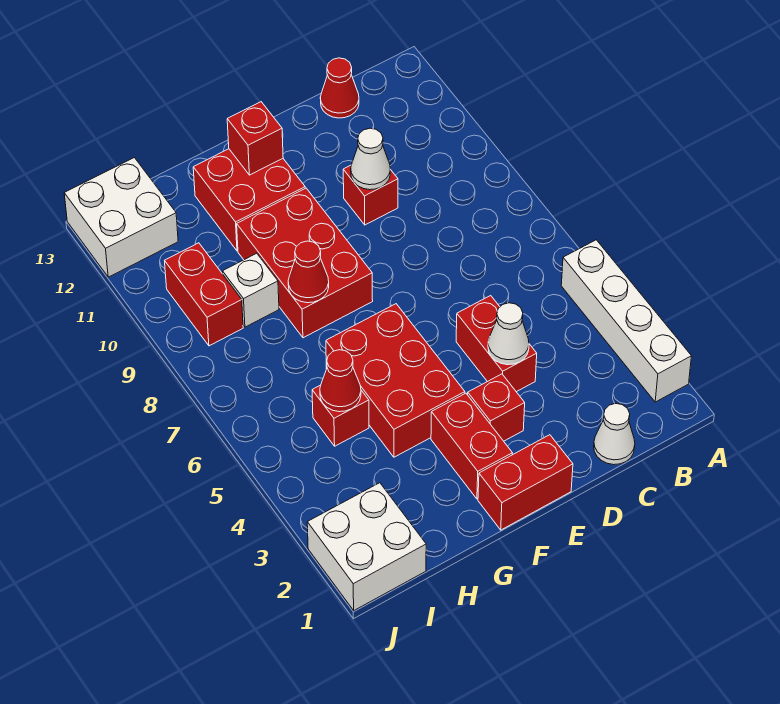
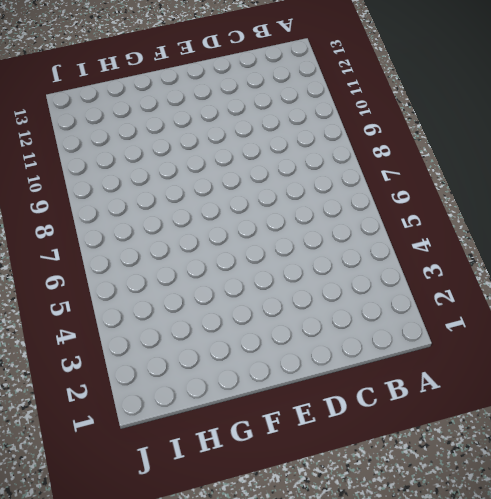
none -> white brick A2:A5 level 1
none -> white cone C1 level 1
none -> red cone C13 level 1

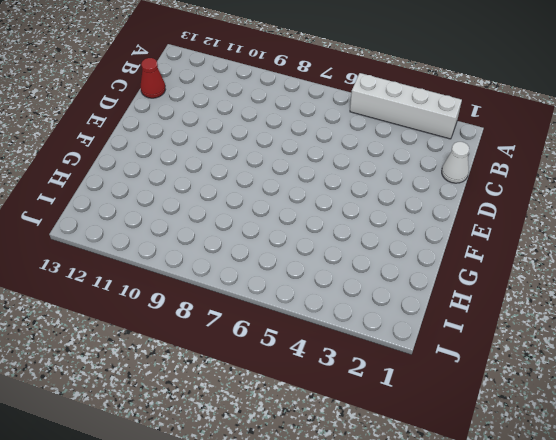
none -> red brick D4:D5 level 1
none -> red brick D10 level 1
none -> red brick E1:F1 level 1

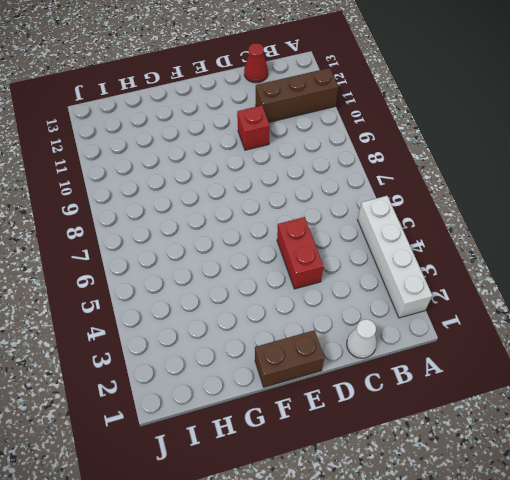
brown brick A11:C11 level 1 -> none
brown brick E1:F1 level 1 -> red brick E1:F1 level 1
none -> red brick E3 level 1
none -> red brick F2:F3 level 1
none -> red brick F4:G6 level 1

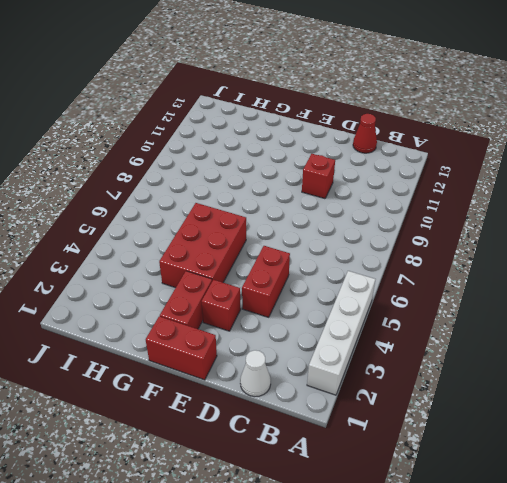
none -> red brick F8:G10 level 1
none -> red brick F11:G12 level 1
none -> red brick H5 level 1

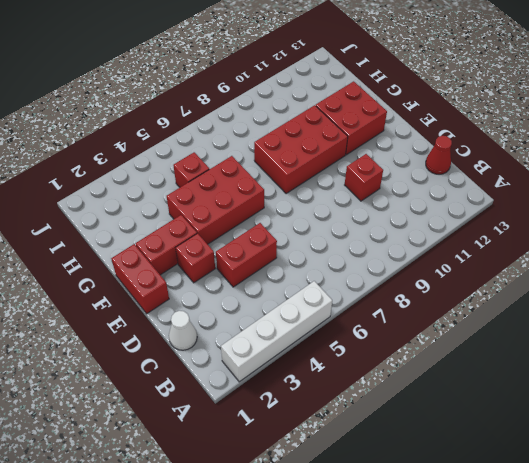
none -> white brick H9 level 1
none -> white brick I1:J2 level 1
none -> red brick I9:I10 level 1

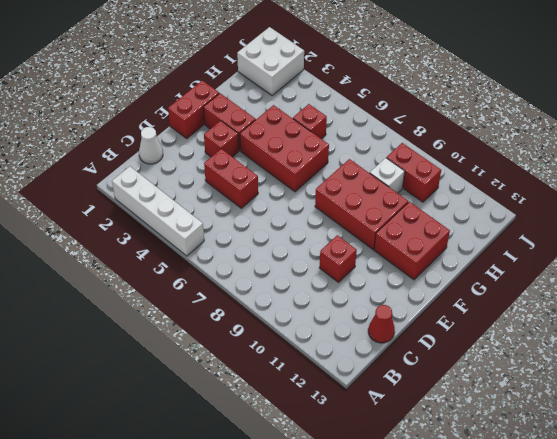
none -> white brick I12:J13 level 1
none -> white cone D4 level 2
none -> white cone D10 level 2

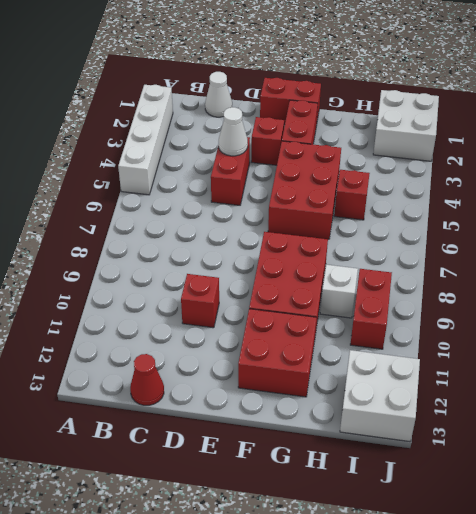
none -> white cone D10 level 2
none -> red brick F12 level 2
none -> red cone G8 level 2

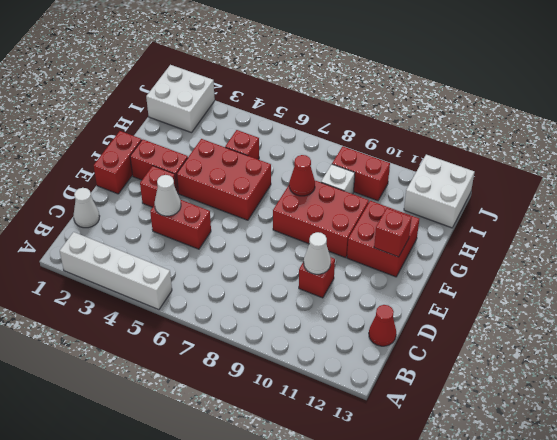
none -> red cone H5 level 2

